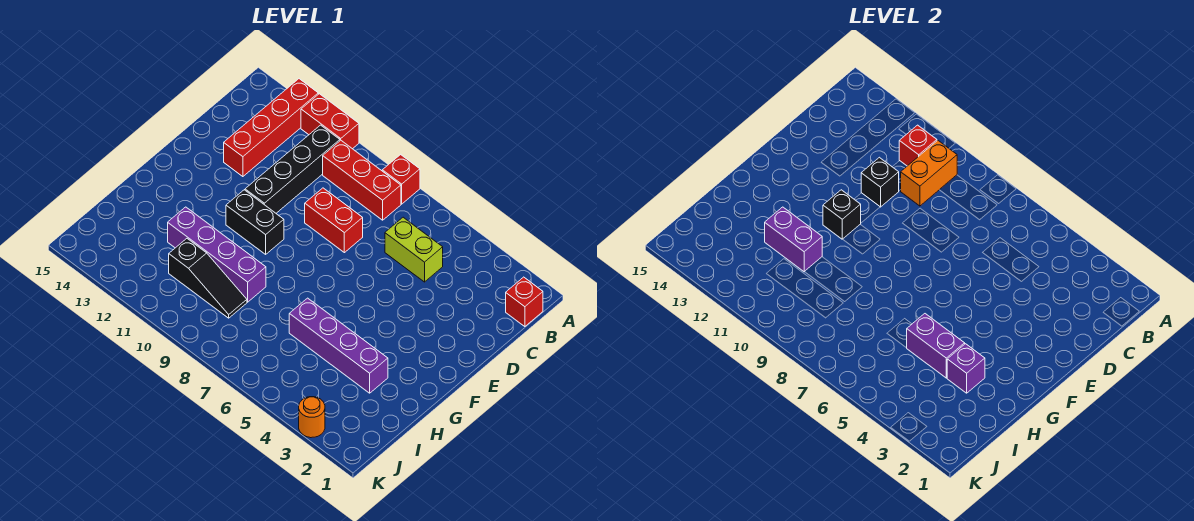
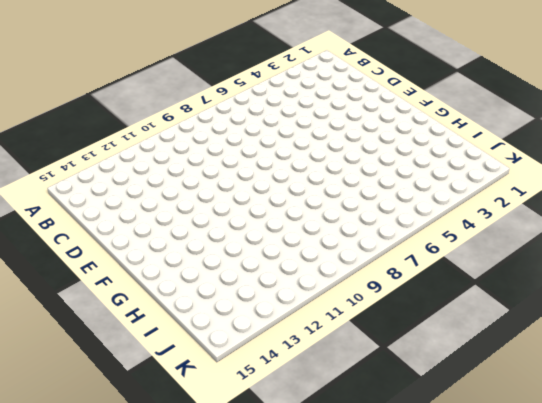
none -> red brick A8 level 1
none -> red brick A11:A12 level 1
none -> red brick A13:D13 level 1

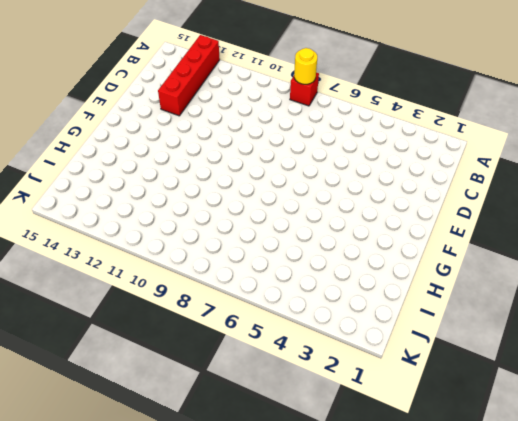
yellow round brick A8 level 2 -> none
none -> red brick A11:A12 level 1
none -> red brick B1 level 1
none -> red brick B8:B10 level 1

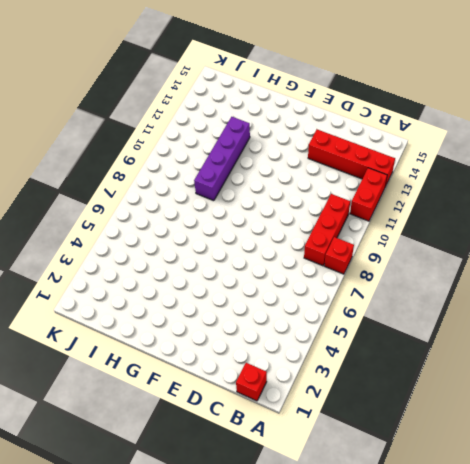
none -> black brick B11:E11 level 1
none -> lime brick C5:C6 level 1
none -> red brick D8:D9 level 1

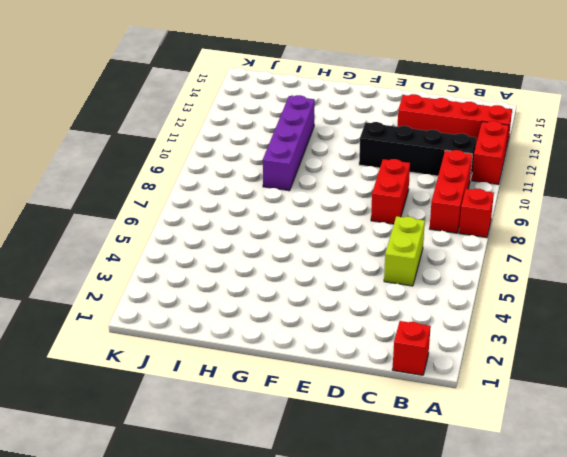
none -> black brick F10:F11 level 1
none -> purple brick H3:H6 level 1
none -> black slope I9:I11 level 1 top 11

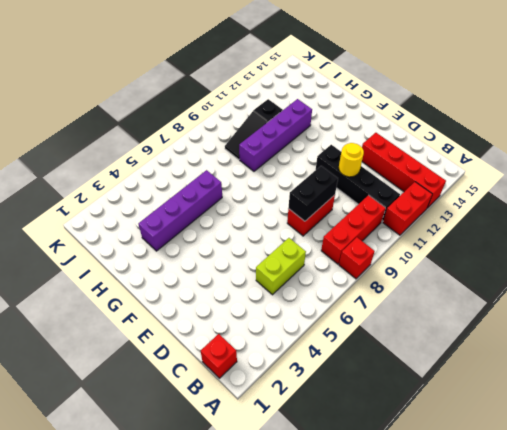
black brick D8:D9 level 2 -> black brick F10:F11 level 1
yellow round brick D11 level 2 -> black brick D11 level 2
none -> orange round brick K3 level 1
none -> orange brick B10:C10 level 2
none -> red brick B11 level 2

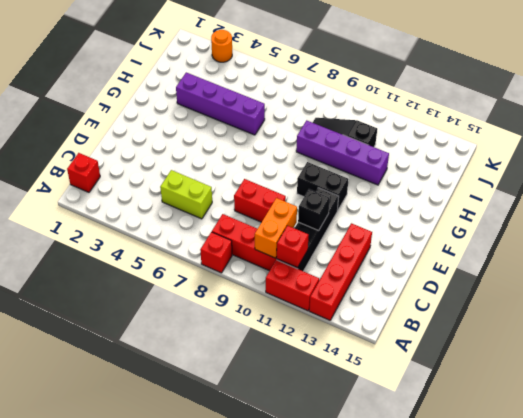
none -> black brick F11 level 2
none -> purple brick H3 level 2
none -> purple brick H4:H5 level 2

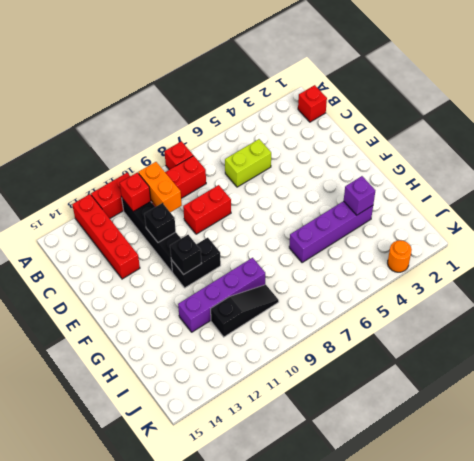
none -> purple brick H4:H5 level 2
none -> purple brick H11:H12 level 2

